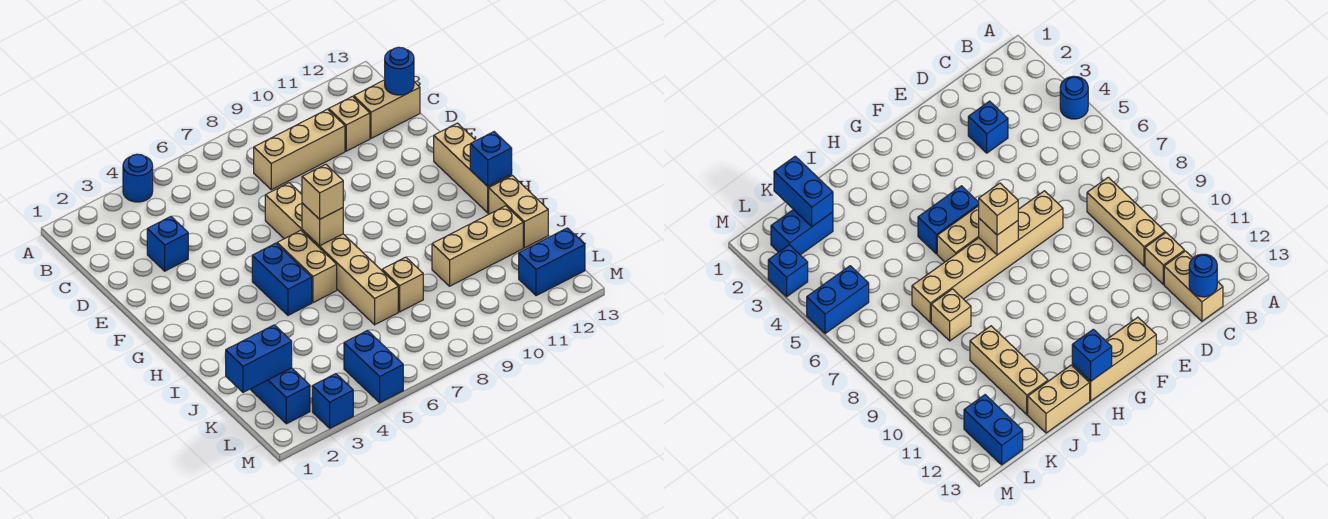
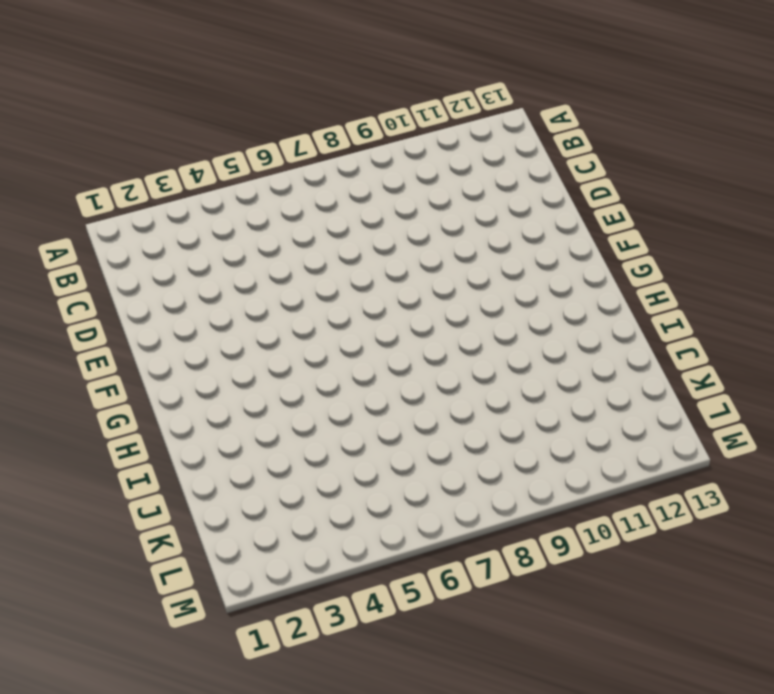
none -> blue round brick A4 level 1
none -> tan brick C8:C10 level 1
none -> tan brick C11 level 1

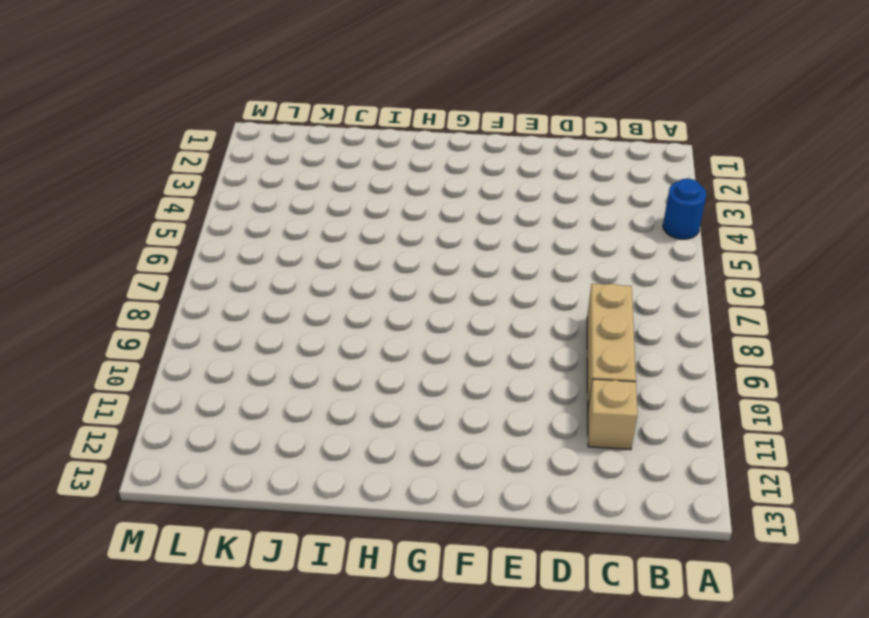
none -> tan brick C12:C13 level 1
none -> blue brick D3 level 1
none -> tan brick E7:J7 level 1

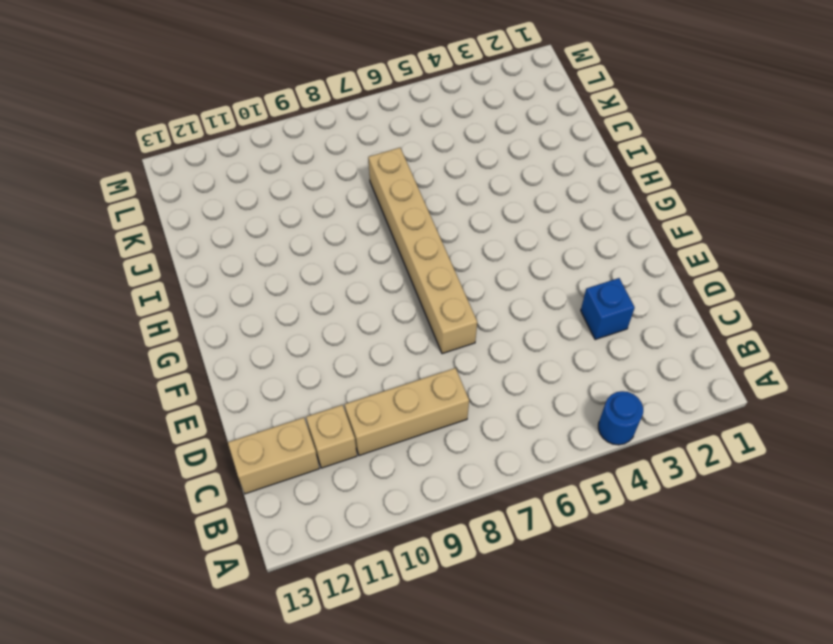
none -> tan brick F13:H13 level 1
none -> blue brick G5:H5 level 1
none -> tan brick G6:H6 level 1

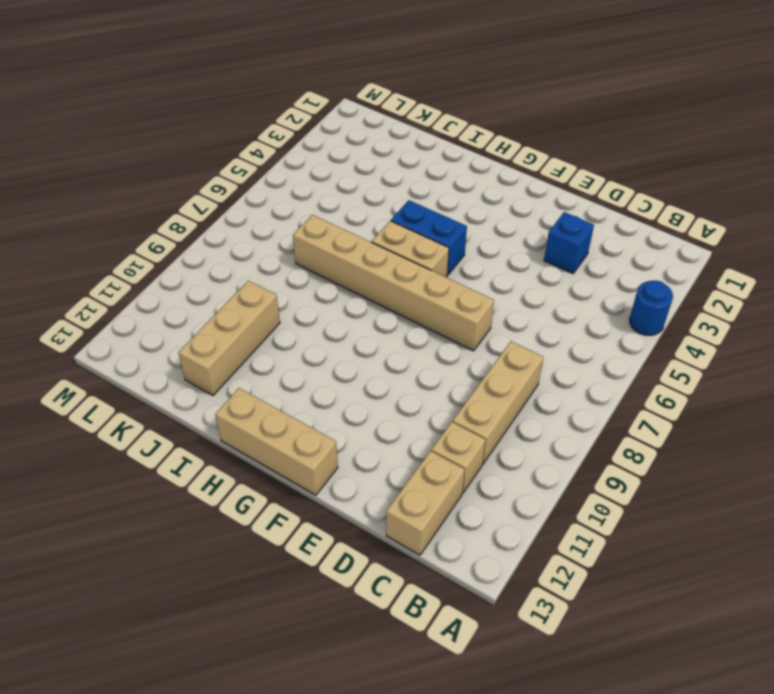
none -> tan brick I13:J13 level 1
none -> tan brick J8 level 1
none -> blue brick K2:L2 level 1

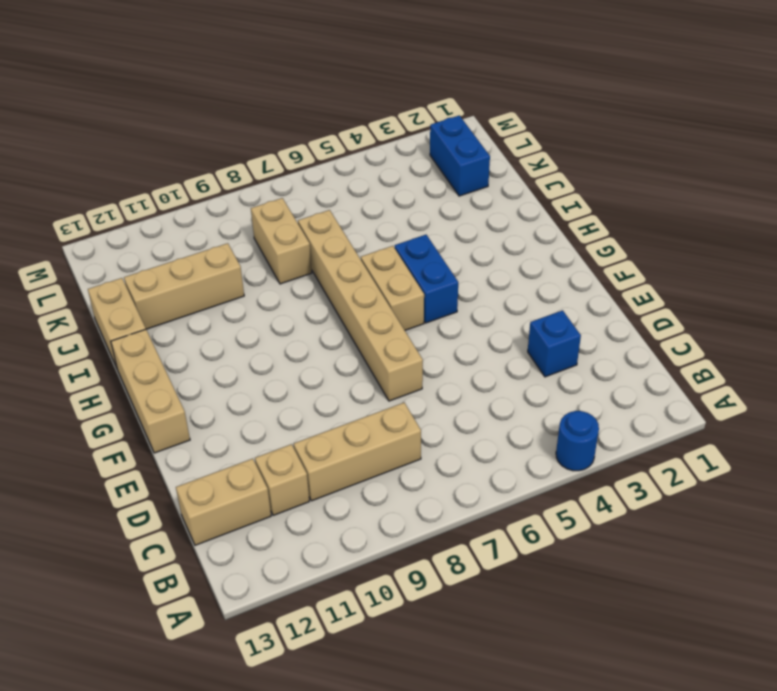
tan brick J8:K8 level 1 -> tan brick J8 level 1
none -> blue brick L5:M5 level 1
none -> blue brick L12:L13 level 1
none -> blue brick M3 level 1

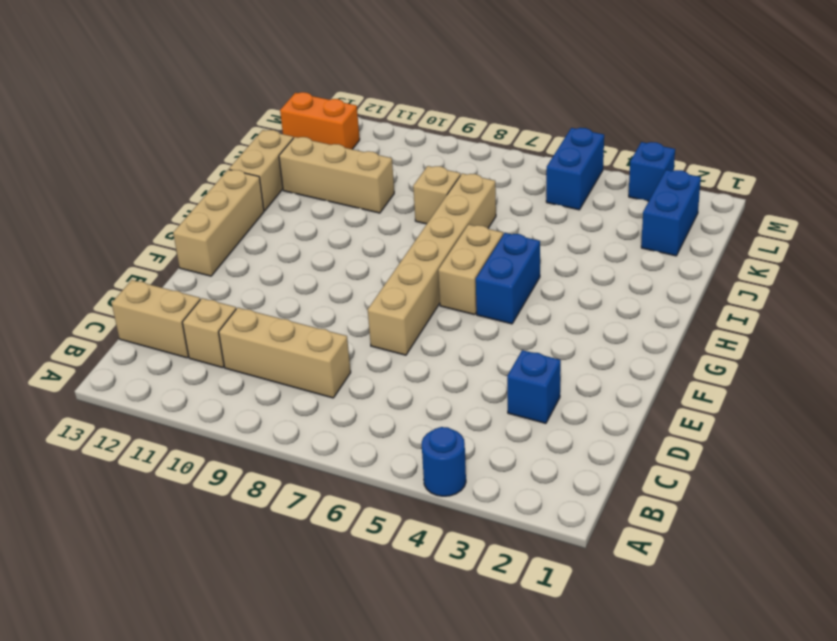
orange brick L12:L13 level 1 -> blue brick L12:L13 level 1
none -> blue round brick C13 level 2
none -> tan brick G7 level 2
none -> blue brick H13 level 2

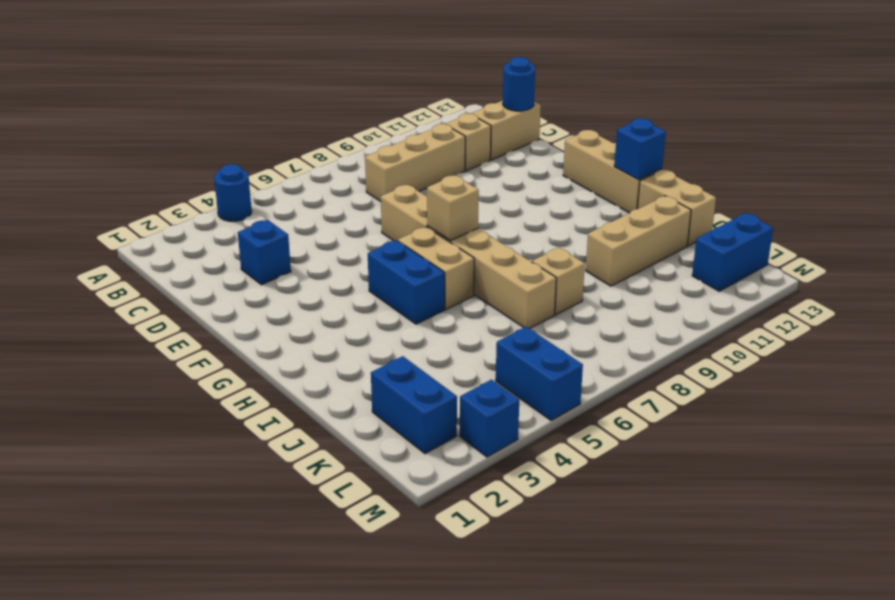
none -> blue brick K1:K2 level 2
none -> tan brick G7 level 3

